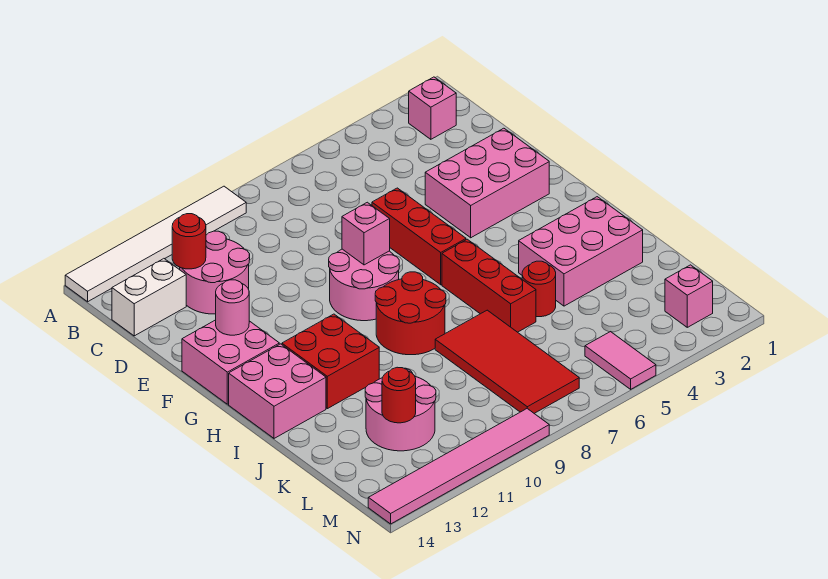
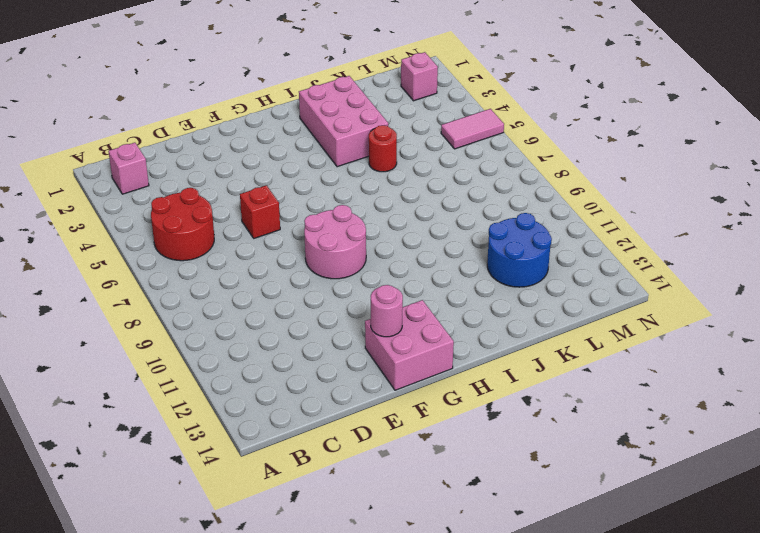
red round brick B5:C6 level 1 -> red round brick H8:I9 level 1
red brick E6 level 1 -> red brick E6:G6 level 1
blue round brick K11:L12 level 1 -> pink round brick K11:L12 level 1
none -> white tile A9:A14 level 1
none -> pink round brick C11:D12 level 1
none -> white brick C13:C14 level 1

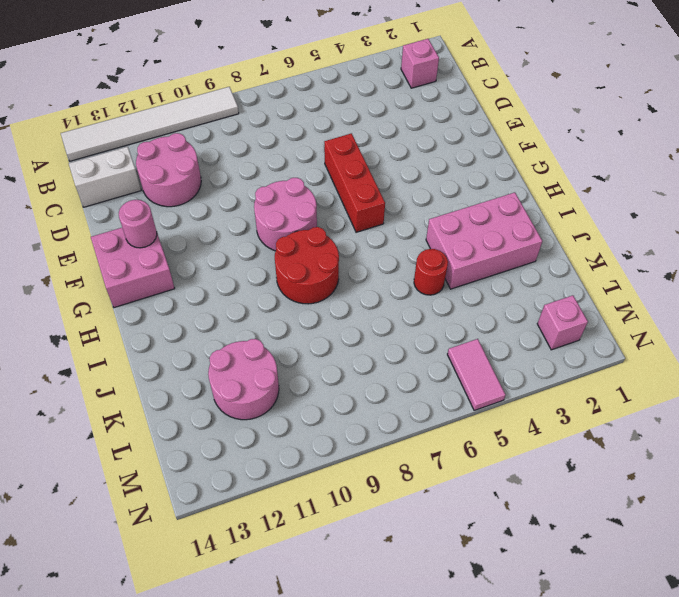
none -> pink brick E2:F4 level 1
none -> red brick H6:J6 level 1
none -> red brick H11:I12 level 1

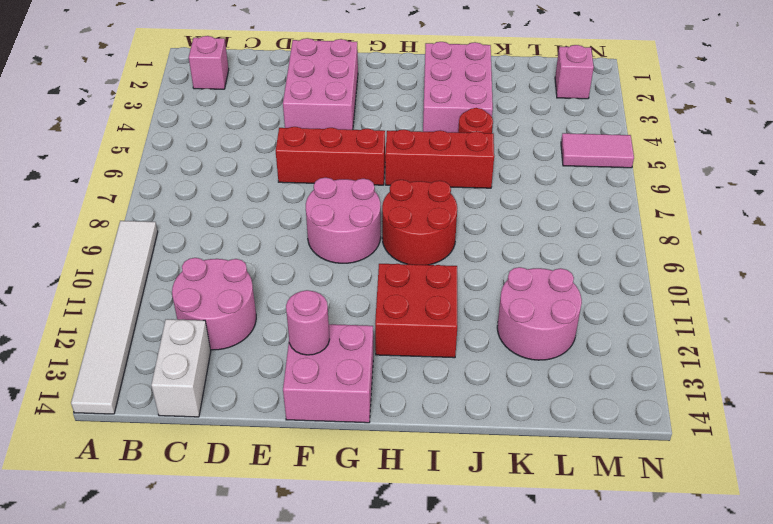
none -> pink brick H13:I14 level 1
none -> red tile J7:M8 level 1
none -> pink tile N9:N14 level 1

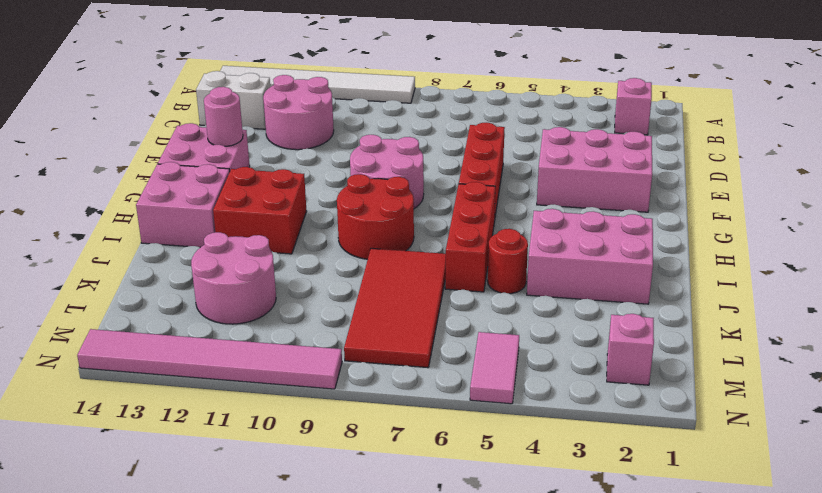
none -> red round brick C12 level 2
none -> pink brick F8 level 2
none -> red round brick L12 level 2

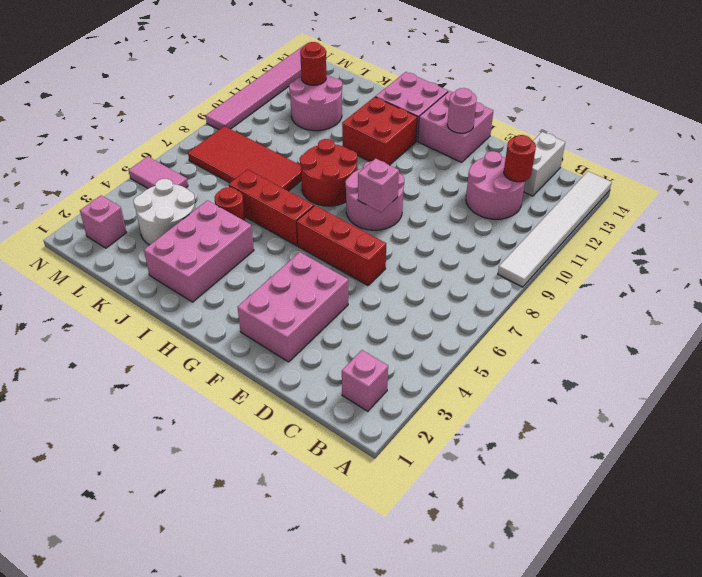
white round brick K3:L4 level 1 -> none

